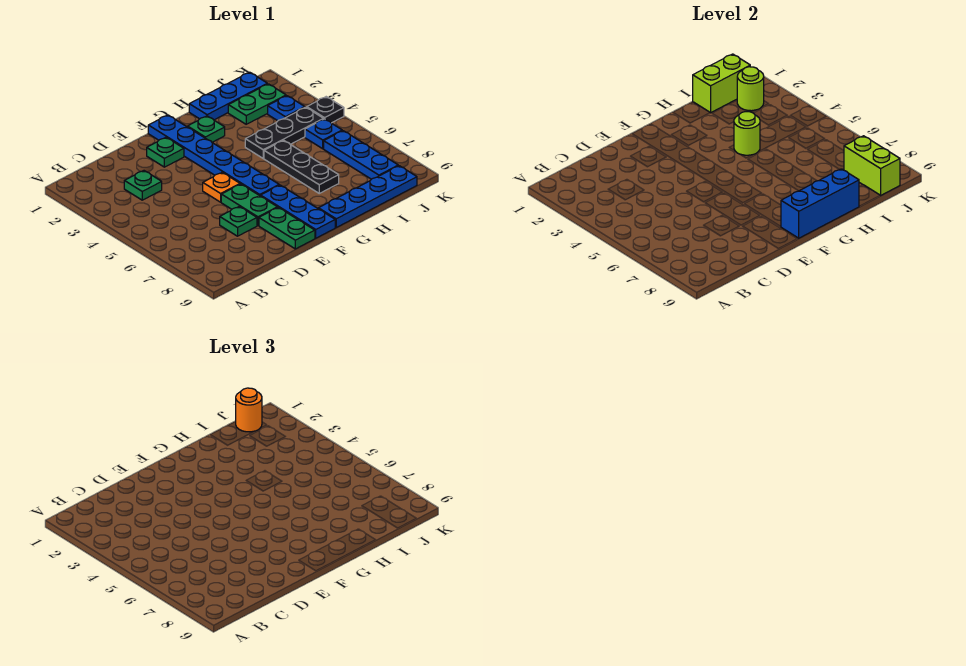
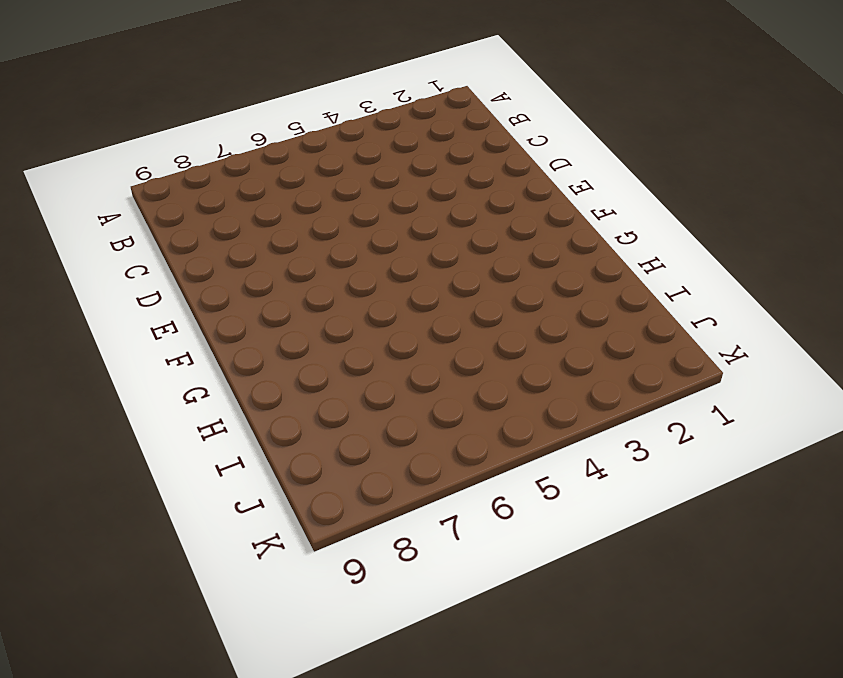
none -> green plate C3 level 1
none -> green plate D7 level 1
none -> green plate E2 level 1

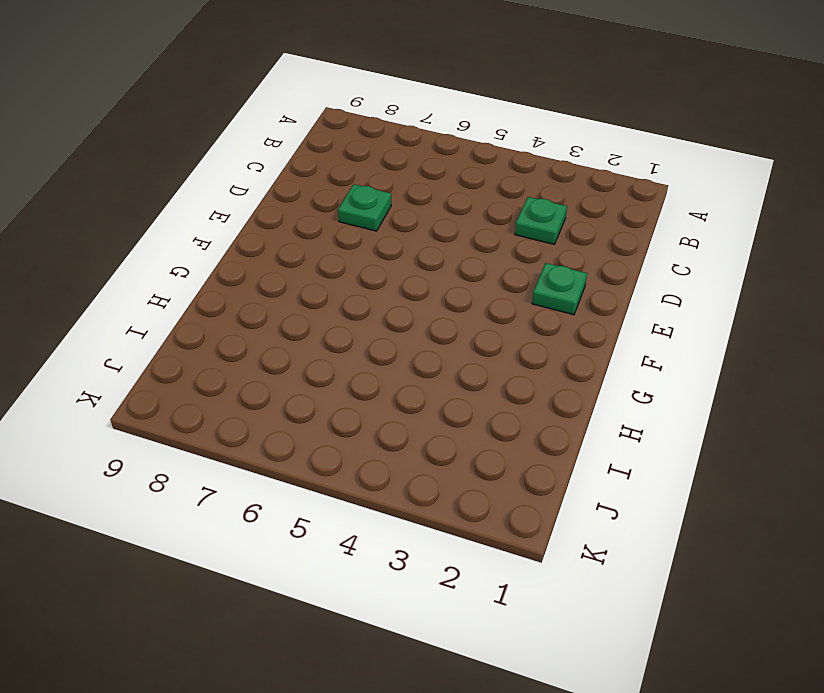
none -> orange plate E5 level 1
none -> green plate E6:E7 level 1
none -> green plate E8:E9 level 1

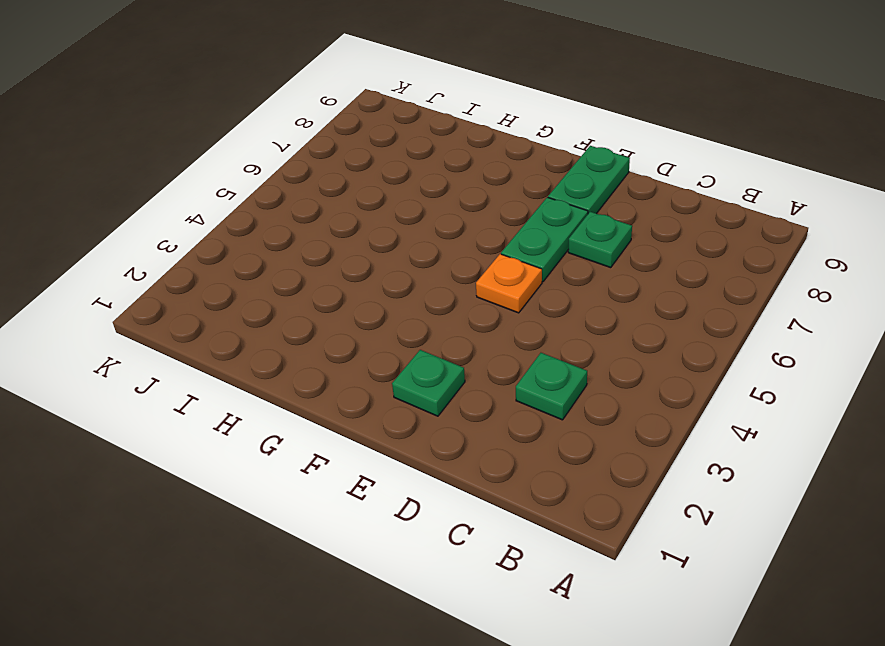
none -> blue plate F1:F6 level 1
none -> blue plate F7:F9 level 1
none -> green plate G2 level 1

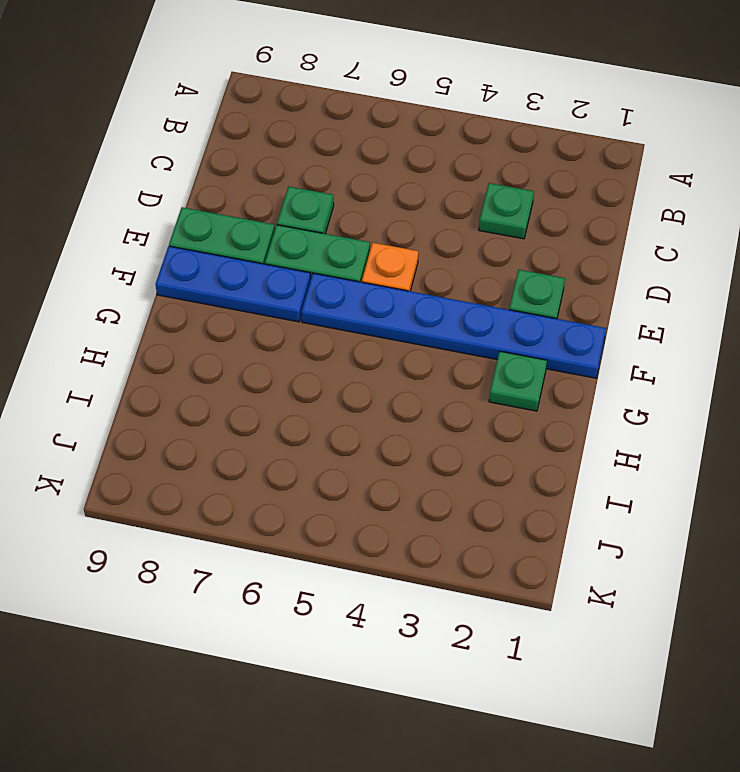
none -> blue plate G9:J9 level 1
none -> blue plate H1:J1 level 1
none -> black plate H4:J4 level 1

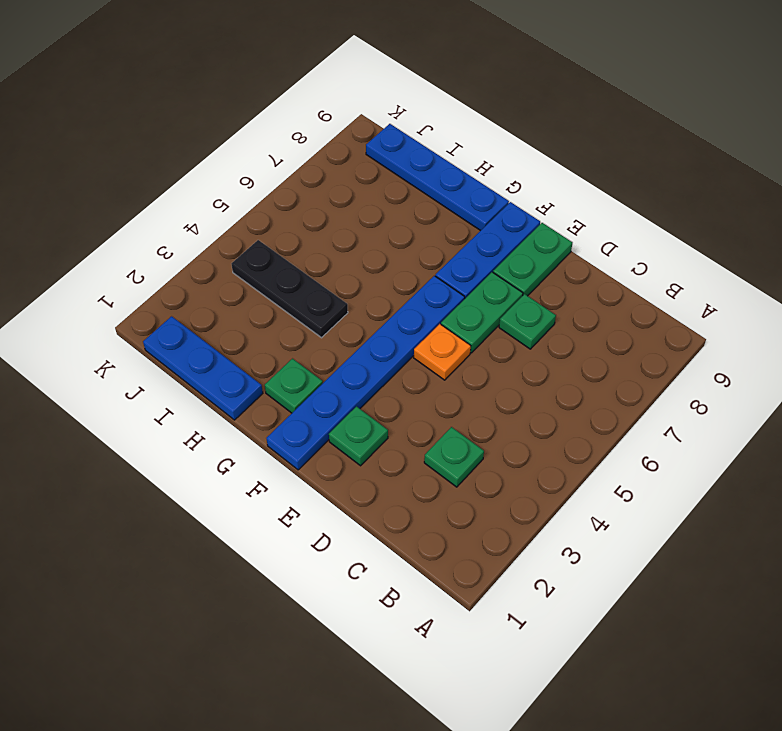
none -> black plate H5:H7 level 1
none -> green plate I2:J2 level 1
none -> blue plate J3 level 1

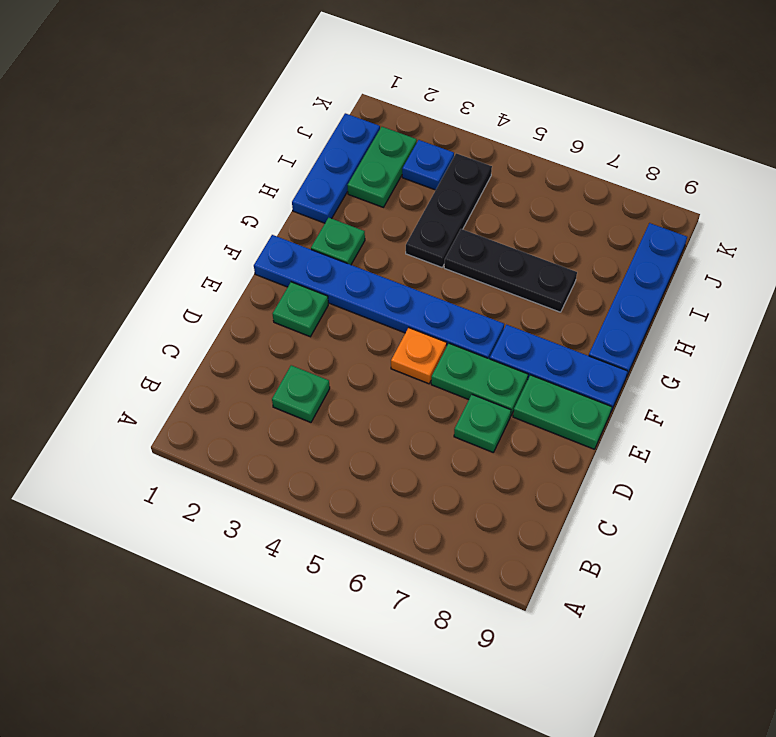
none -> blue plate J5 level 1
none -> blue plate J6:J8 level 1
none -> black plate K4 level 1

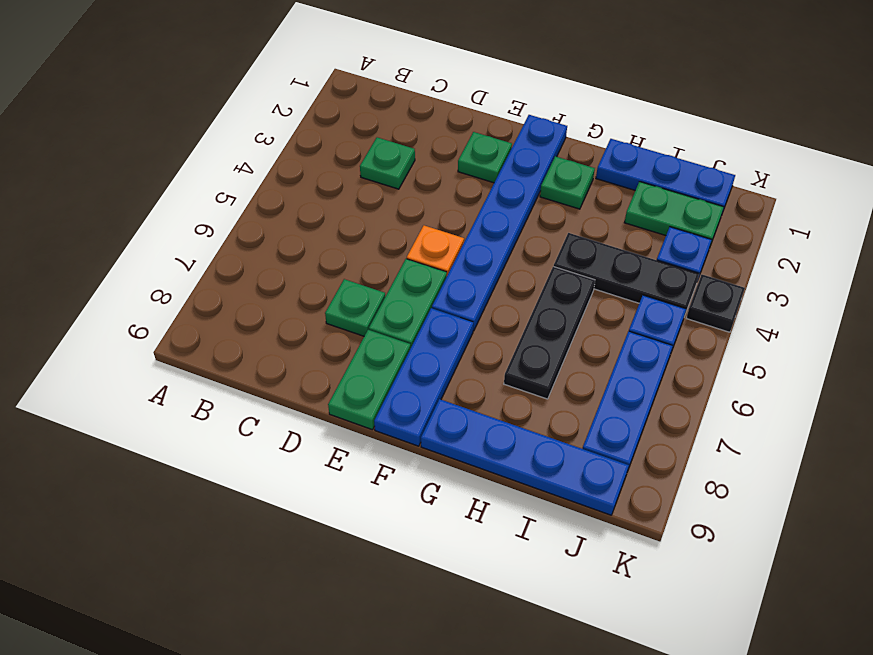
none -> blue brick F9:H9 level 2
none -> lime round brick H4 level 2
none -> lime brick I1:J1 level 2

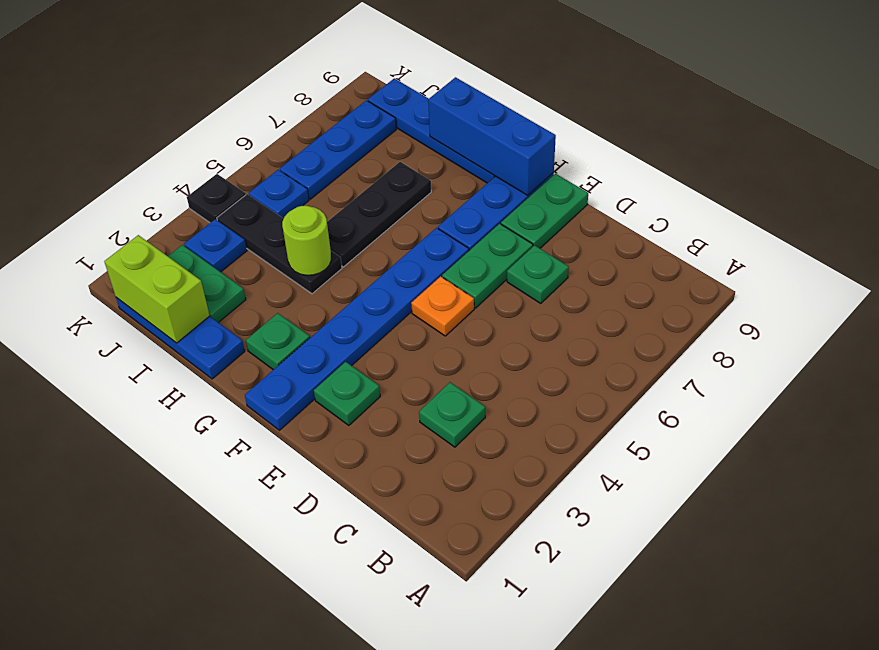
none -> lime round brick J2 level 2
none -> lime brick J8:J9 level 2
none -> orange round brick J1 level 3

